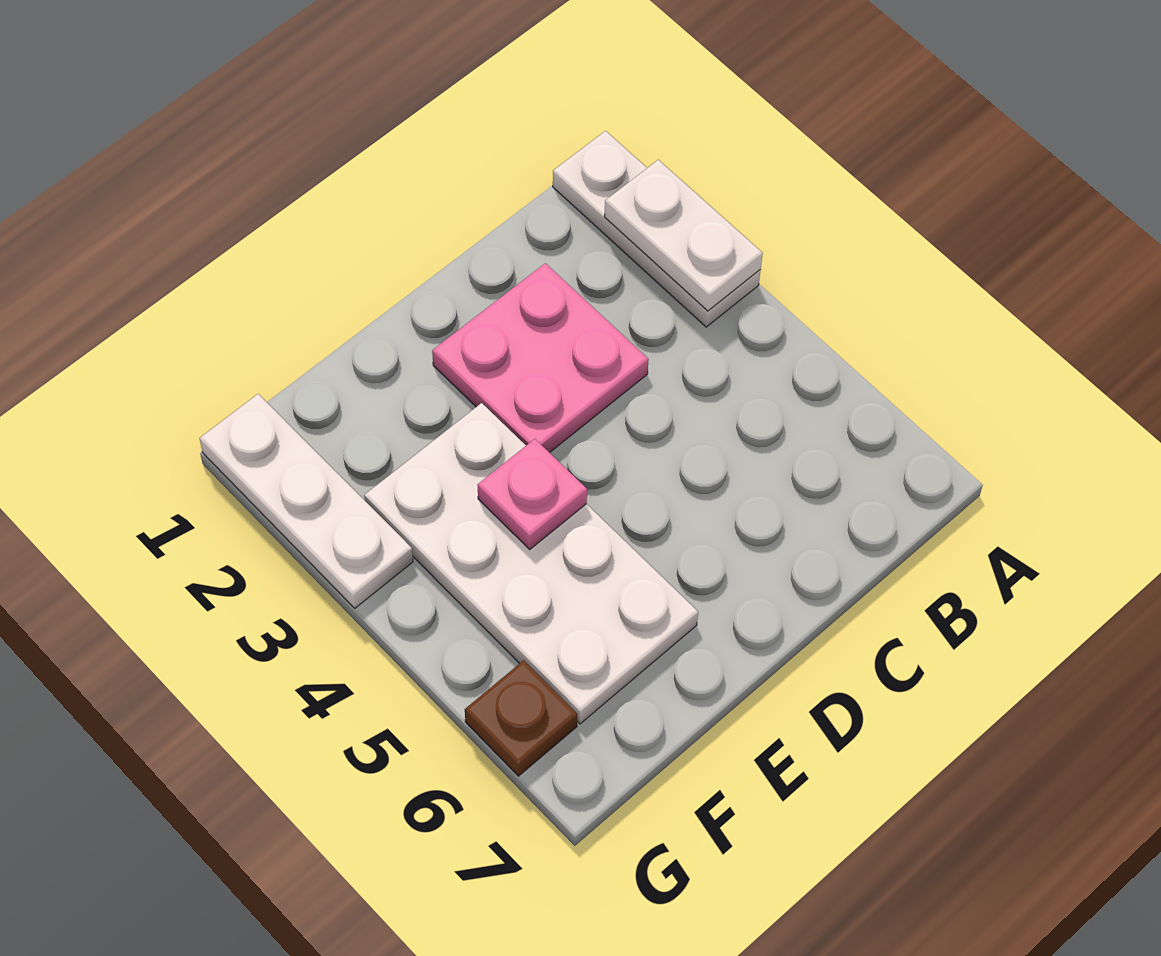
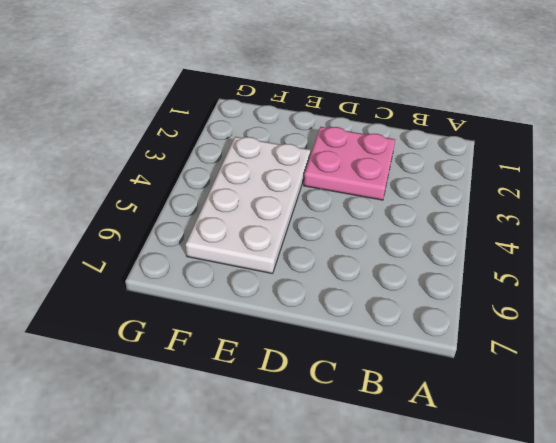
none -> white plate A1:A3 level 1
none -> white plate G1:G3 level 1

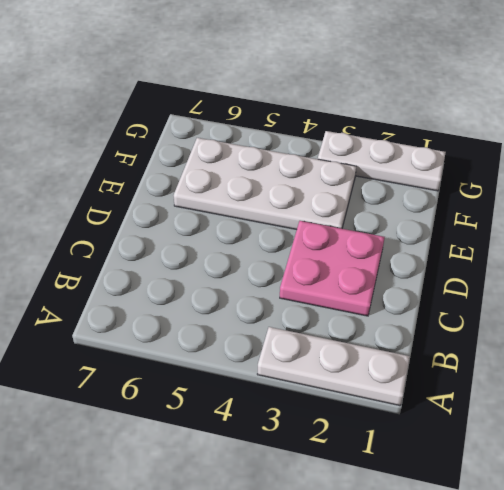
none -> brown plate G6 level 1
none -> white plate A2:A3 level 2

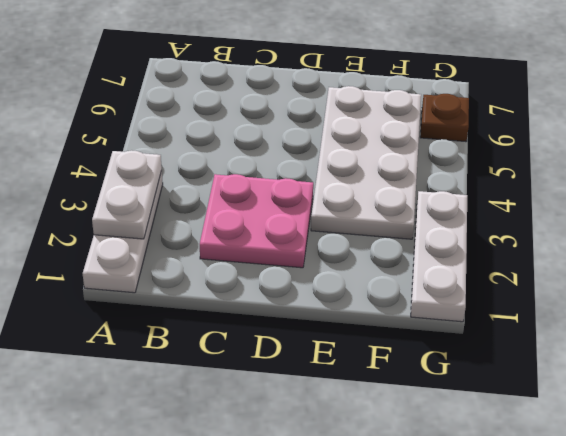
none -> pink plate E4 level 2

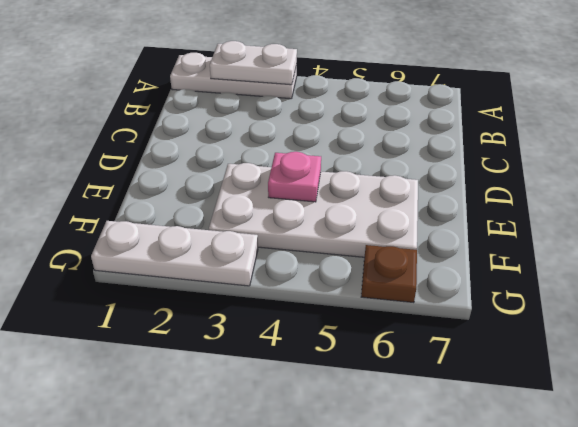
none -> pink plate C2:D3 level 1

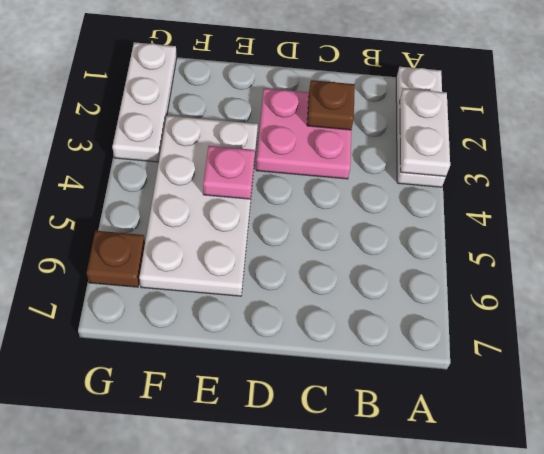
brown plate C2 level 2 -> none

